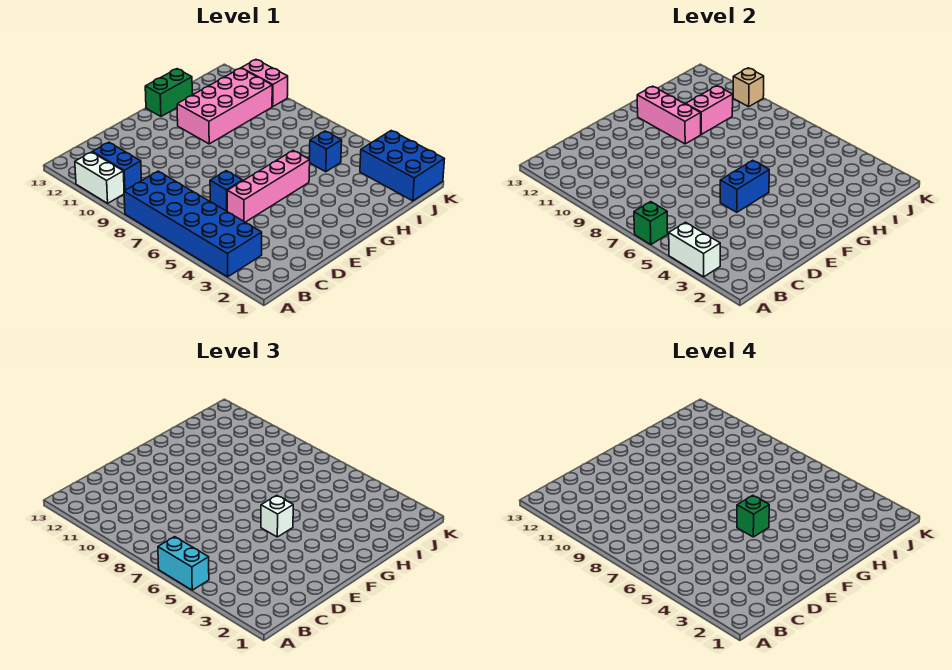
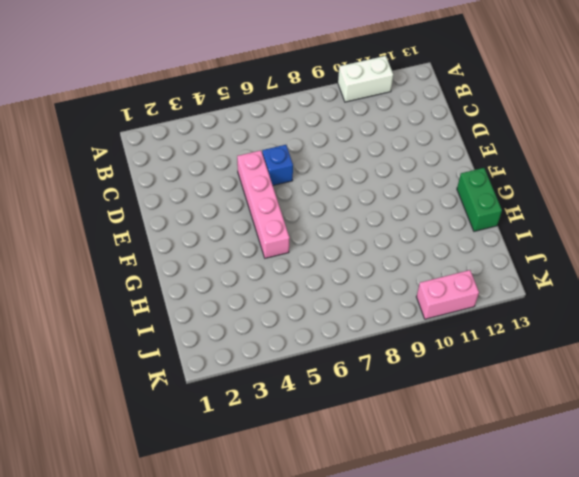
none -> blue brick A3:B8 level 1
none -> blue brick B10:B11 level 1
none -> pink brick G10:J11 level 1

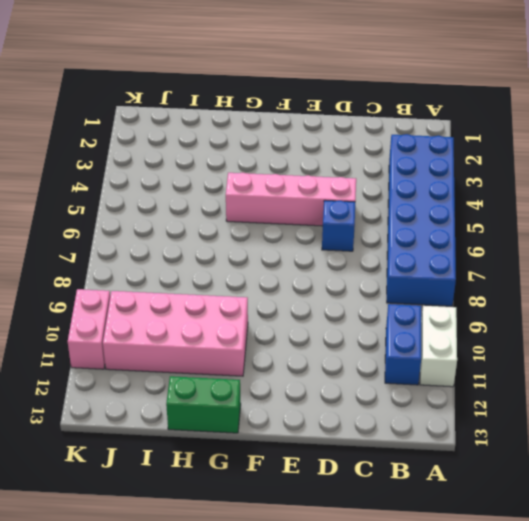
none -> blue brick I5 level 1
none -> blue brick J1:K3 level 1
none -> white brick A3:A4 level 2

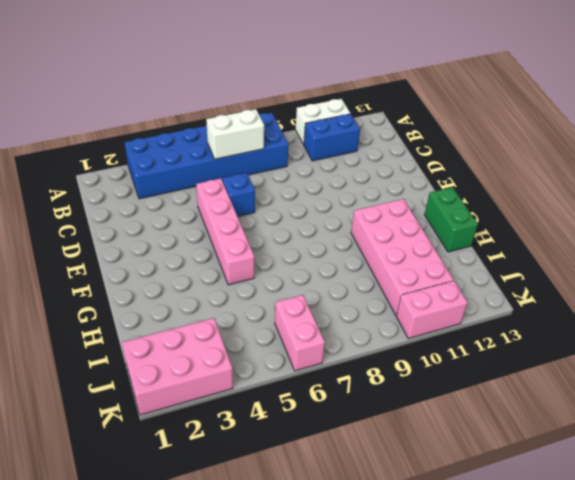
white brick B6:B7 level 2 -> white brick A3:A4 level 2
pink brick J1:K3 level 1 -> blue brick J1:K3 level 1
pink brick J6:K6 level 1 -> pink brick H10:I10 level 2
none -> blue brick I5 level 1
none -> green brick A6 level 2
none -> blue brick E5:F5 level 2

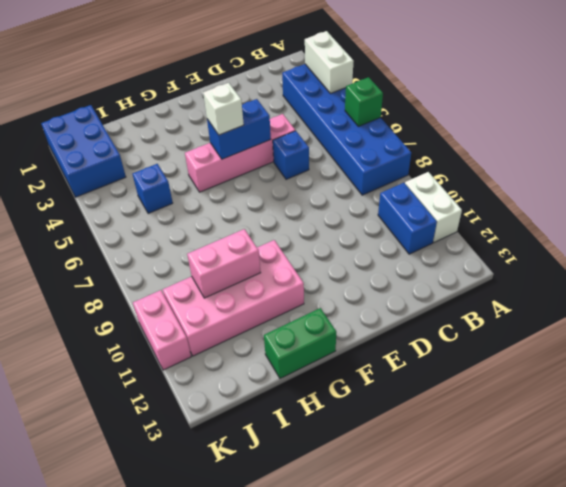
none -> pink brick G10:G12 level 2
none -> tan brick K10 level 2
none -> cyan brick A5:A6 level 3

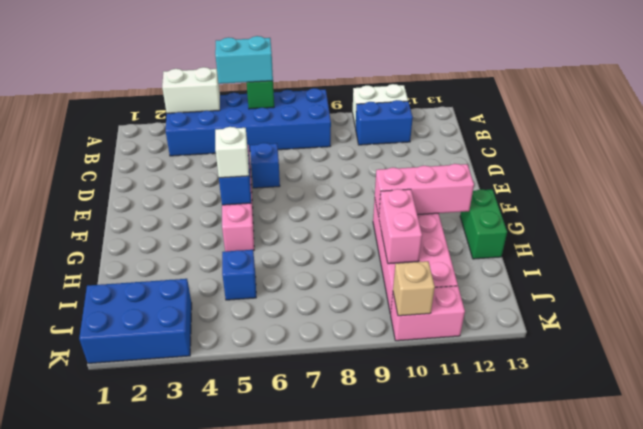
none -> green brick F5 level 4

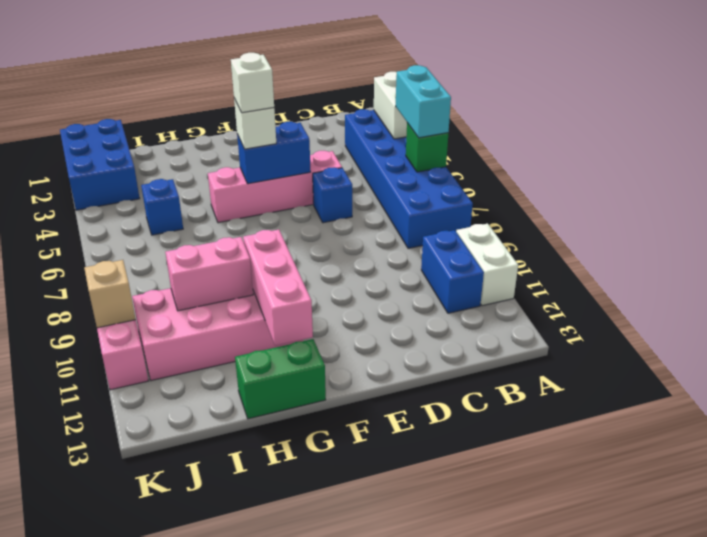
white brick F5 level 4 -> green brick F5 level 4

